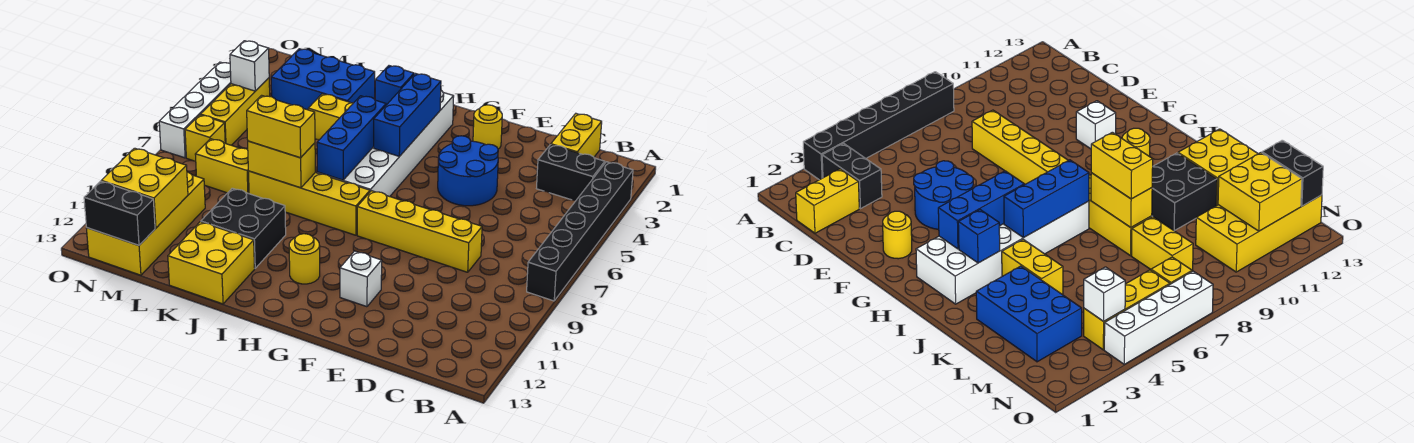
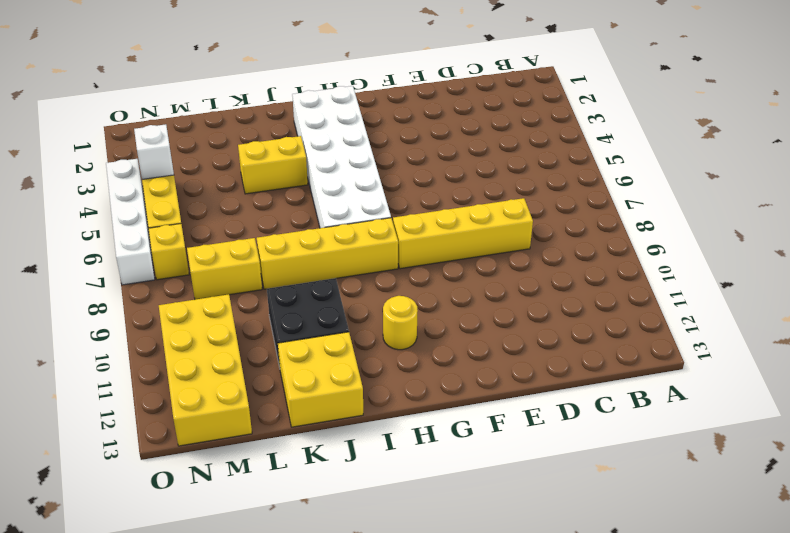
none -> black brick A3:A8 level 1
none -> black brick B3:C3 level 1
none -> yellow brick C1:C2 level 1

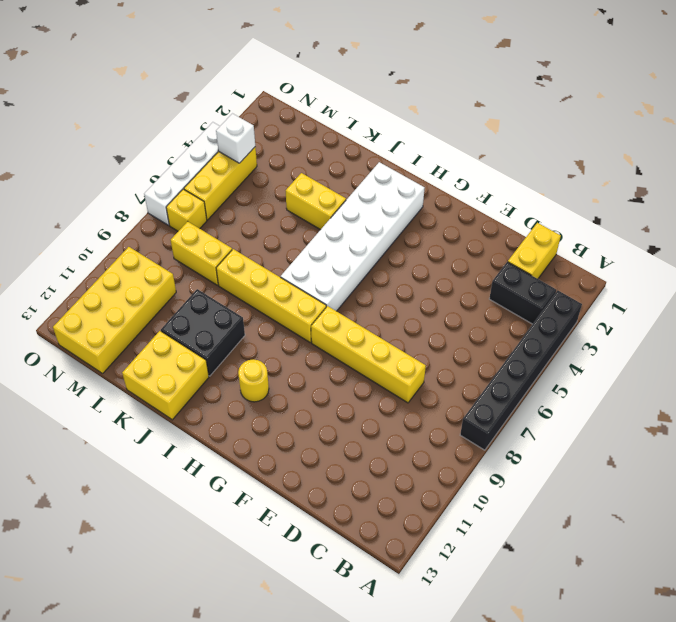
none -> blue round brick E4:F5 level 1
none -> yellow round brick F2 level 1
none -> white brick F11 level 1

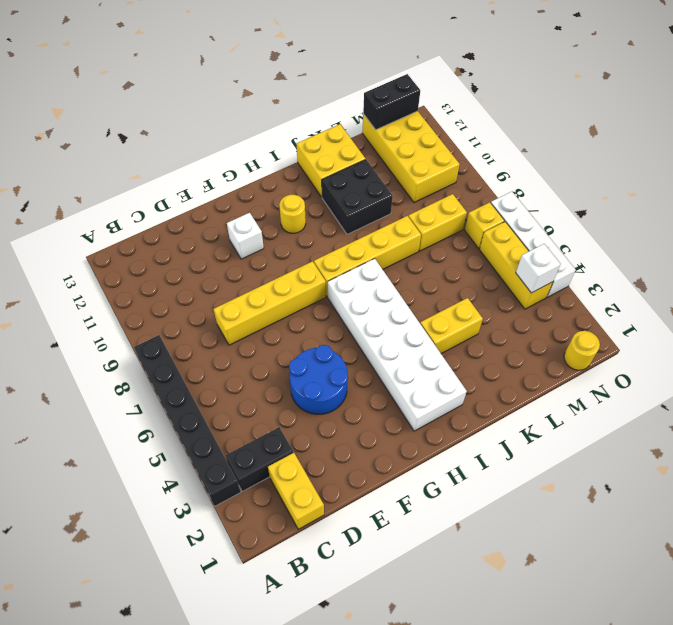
yellow round brick N1 level 1 -> yellow round brick F2 level 1
none -> blue brick K2:M3 level 1
none -> blue brick H3:H5 level 2
none -> blue brick I3 level 2

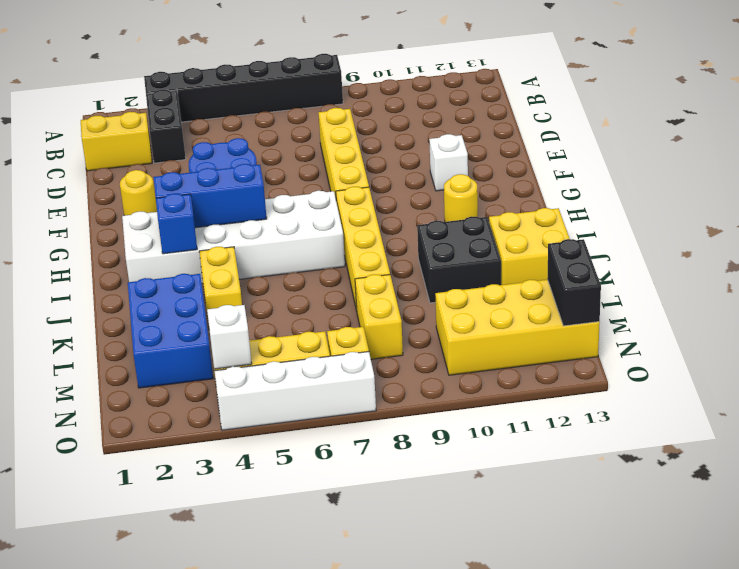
none -> blue brick I5:I7 level 2
none -> yellow brick J8:K8 level 2
none -> yellow brick M11:N12 level 2

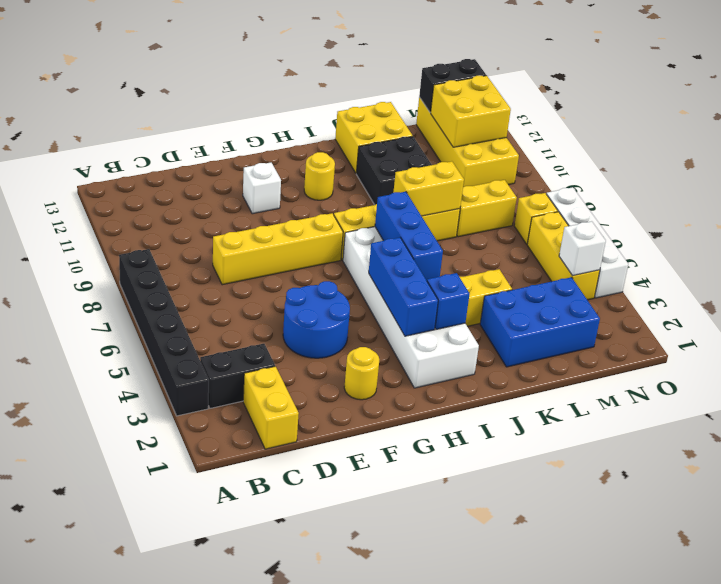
none -> yellow brick J8:K8 level 3

